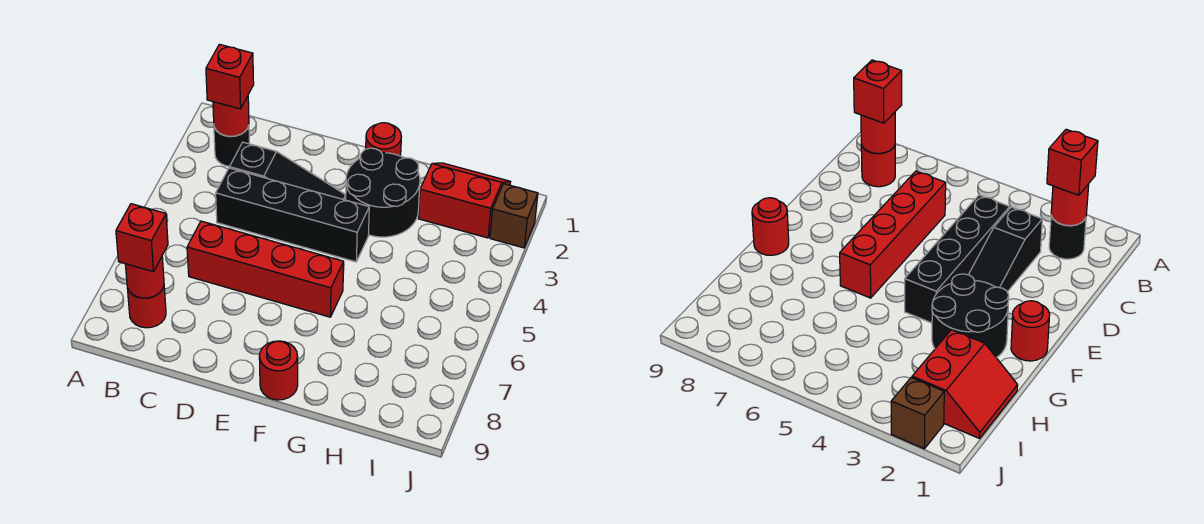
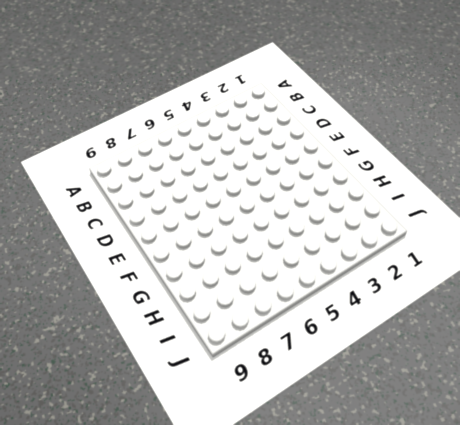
none -> black round brick B2 level 1
none -> red round brick B8 level 1
none -> black slope C3:E3 level 1 top C

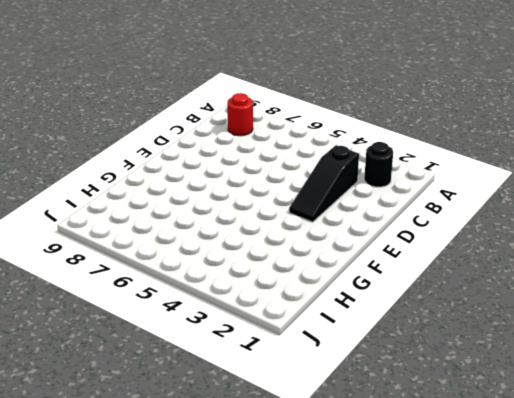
none -> black brick C4:F4 level 1
none -> red brick C6:F6 level 1
none -> red round brick F1 level 1

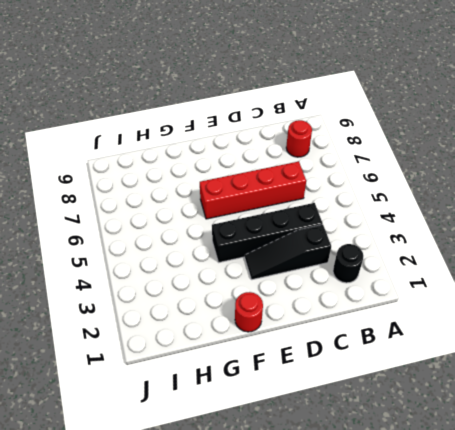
none -> black round brick F2:G3 level 1
none -> red round brick F9 level 1
none -> red slope H1:I2 level 1 top 2

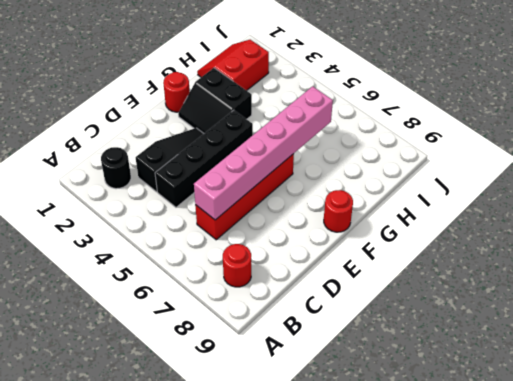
pink brick C6:H6 level 2 -> none
black slope F2:G3 level 1 top G -> black round brick F2:G3 level 1
none -> brown brick J2 level 1
none -> red round brick B2 level 2
none -> red round brick B8 level 2

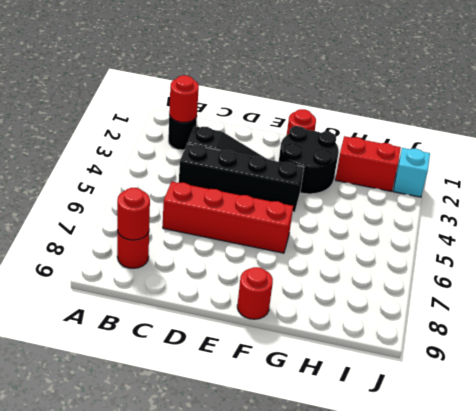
cyan brick J2 level 1 -> brown brick J2 level 1
none -> red brick B2 level 3
none -> red brick B8 level 3

